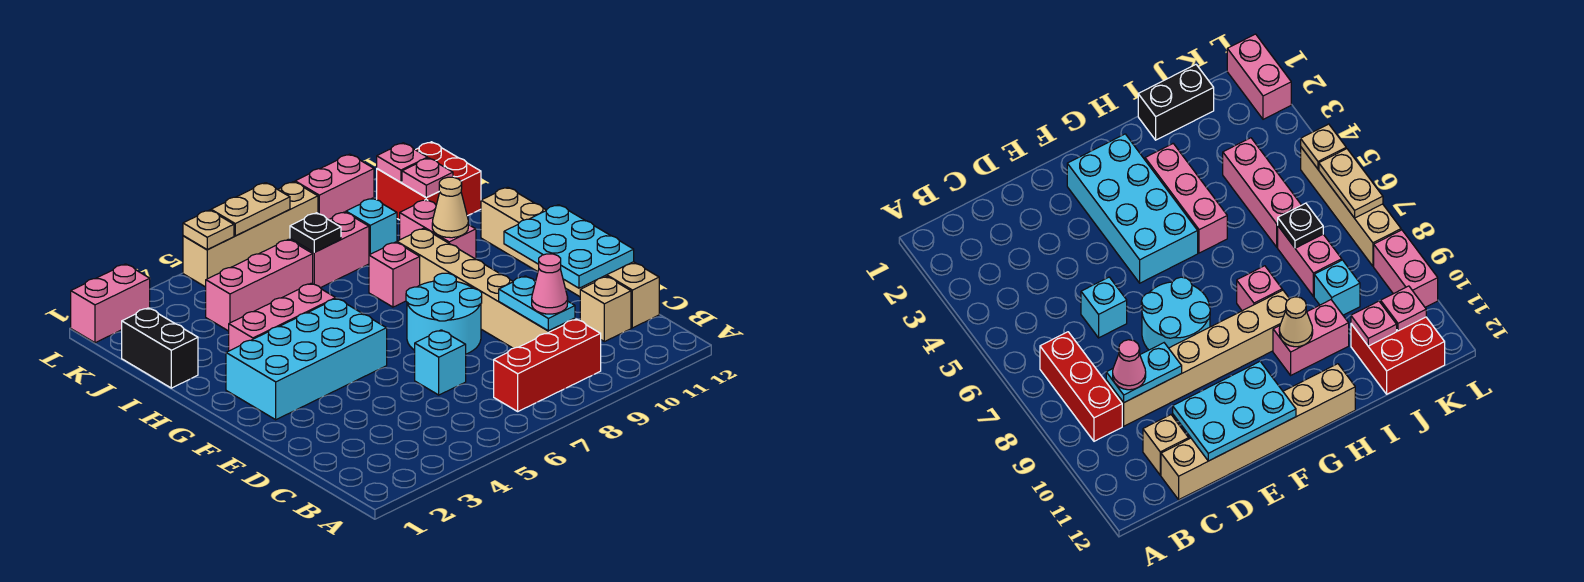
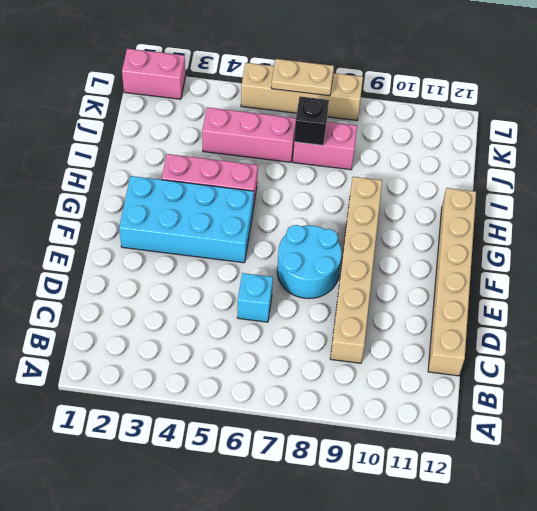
black brick J7 level 2 -> black plate J7 level 2
none -> red brick B7:B9 level 1
none -> tan brick C11 level 1
none -> pink brick H8 level 1

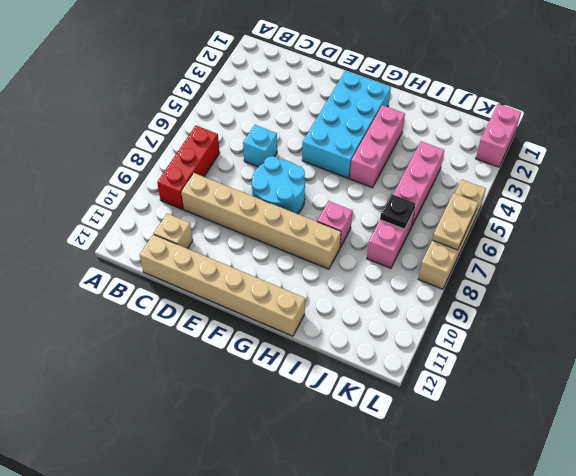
none -> pink brick H10:I10 level 1
none -> black brick I1:J1 level 1
none -> cyan brick J9 level 1

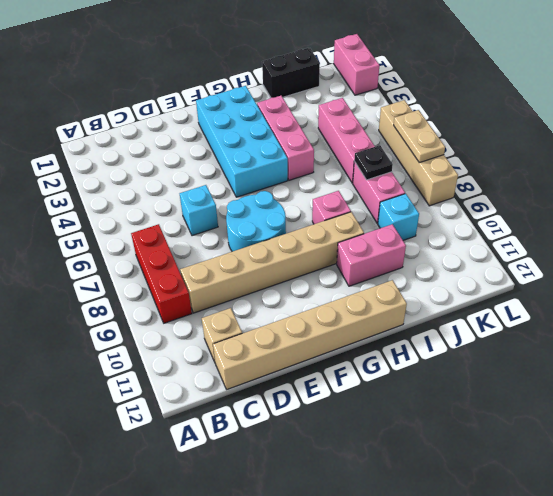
none -> red brick J11:K12 level 1
none -> pink brick L9:L10 level 1
none -> cyan plate C9:D9 level 2

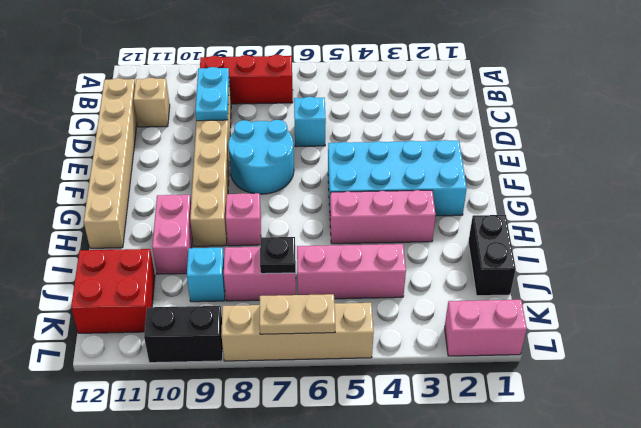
black brick L9:L10 level 1 -> pink brick L9:L10 level 1
none -> cyan plate D11:F12 level 2
none -> tan cone H10 level 2
none -> pink plate J11 level 2

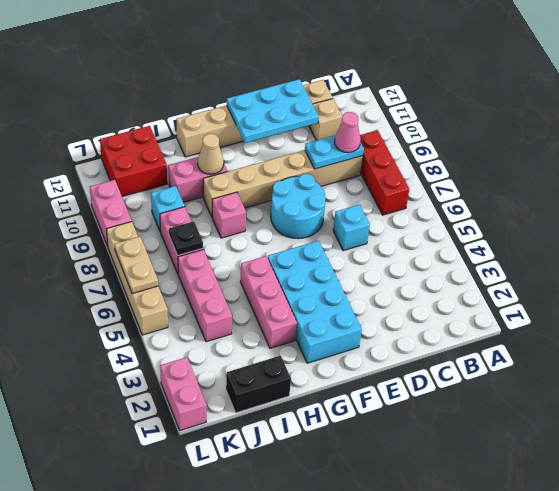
none -> pink plate J11 level 2
none -> pink plate K11 level 2
none -> tan plate L5 level 2

